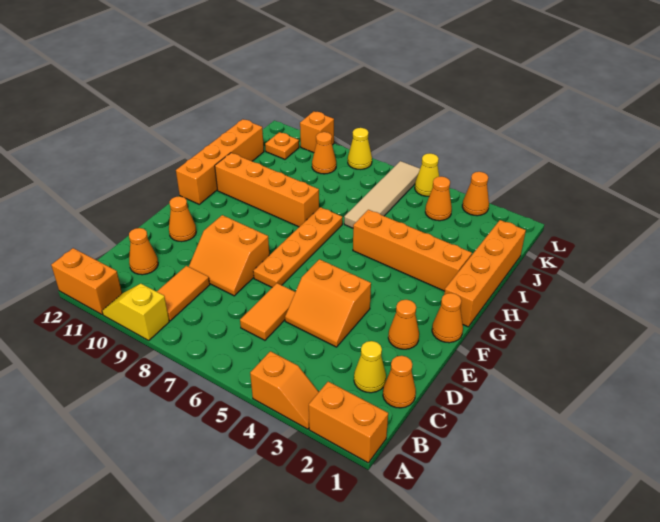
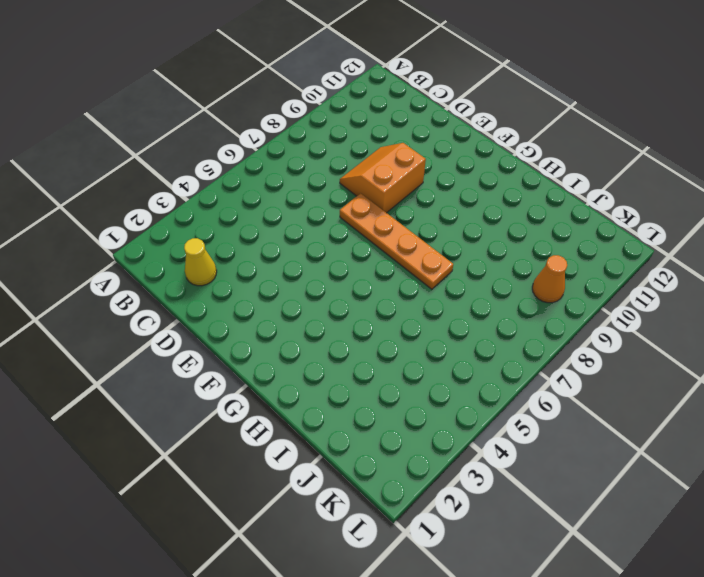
none -> orange brick A1:A2 level 1
none -> orange slope A3:A4 level 1 top 4
none -> yellow slope A9:A10 level 1 top 9

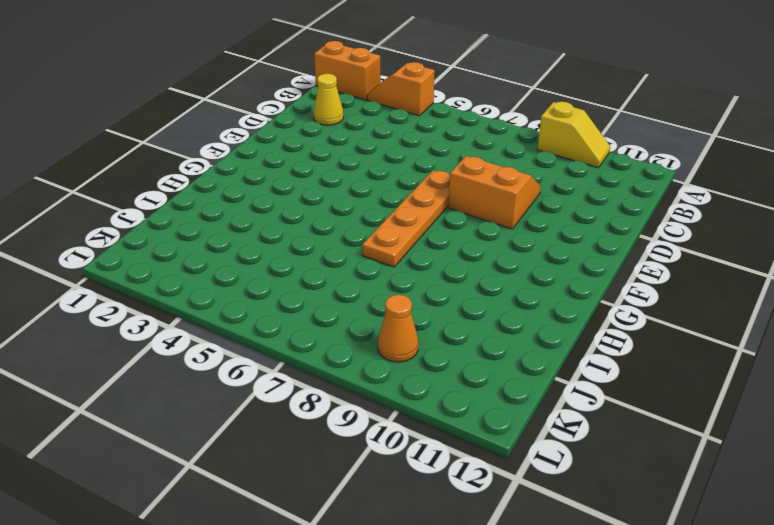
none -> orange brick A11:A12 level 1
none -> orange tile B9:C9 level 1
none -> orange cone C1 level 1

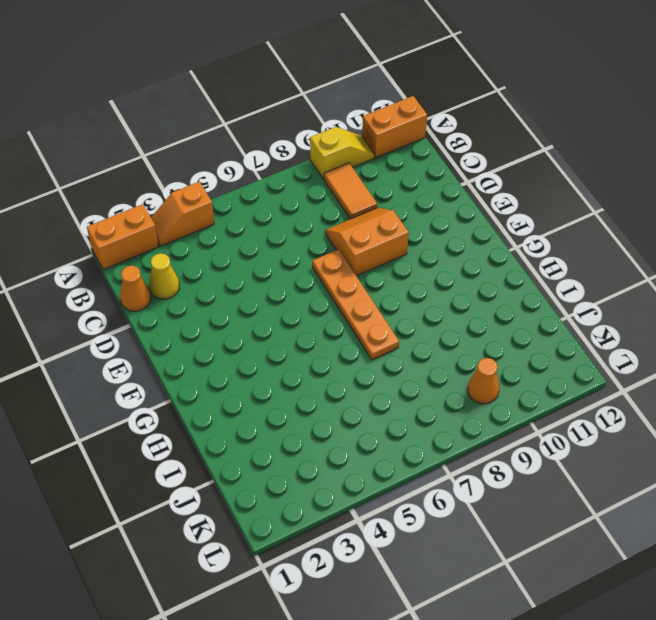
none -> orange tile C6:D6 level 1
none -> orange cone C11 level 1
none -> orange slope D4:E5 level 1 top E

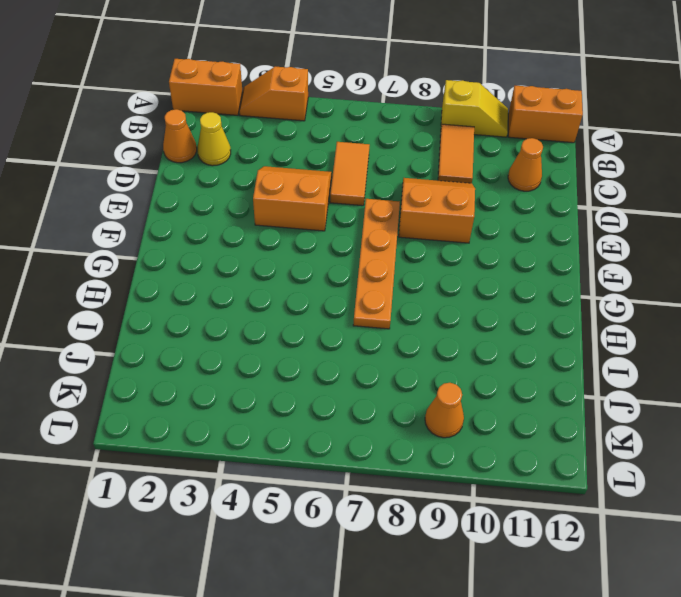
none -> orange cone E2 level 1
none -> orange cone E11 level 1
none -> orange cone F1 level 1

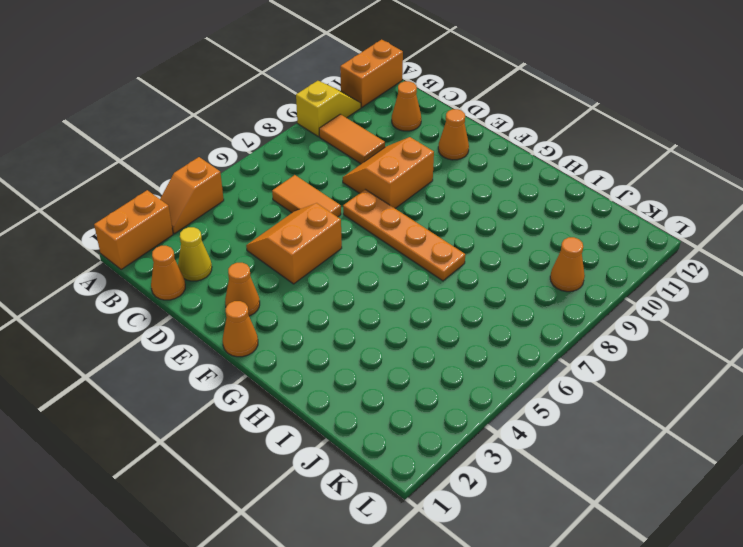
none -> orange brick G1:J1 level 1
none -> orange brick G12:J12 level 1
none -> orange brick H2:H5 level 1

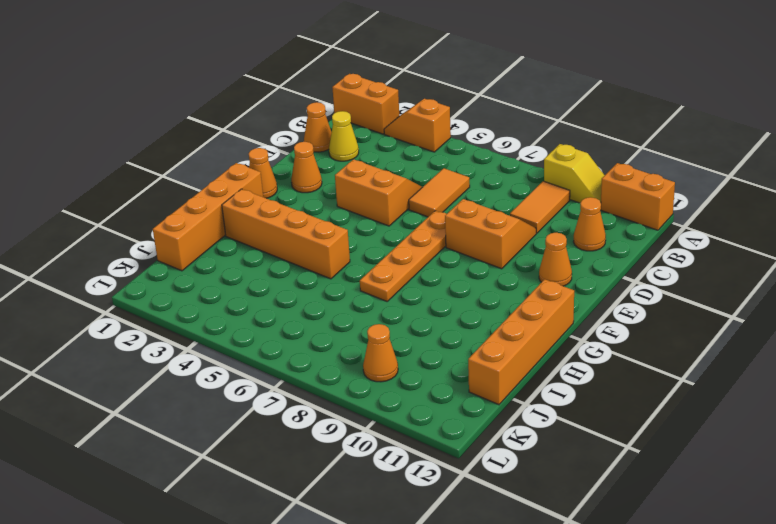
none -> orange brick H8:H11 level 1
none -> tan tile I6:L6 level 1
none -> orange cone K4 level 1

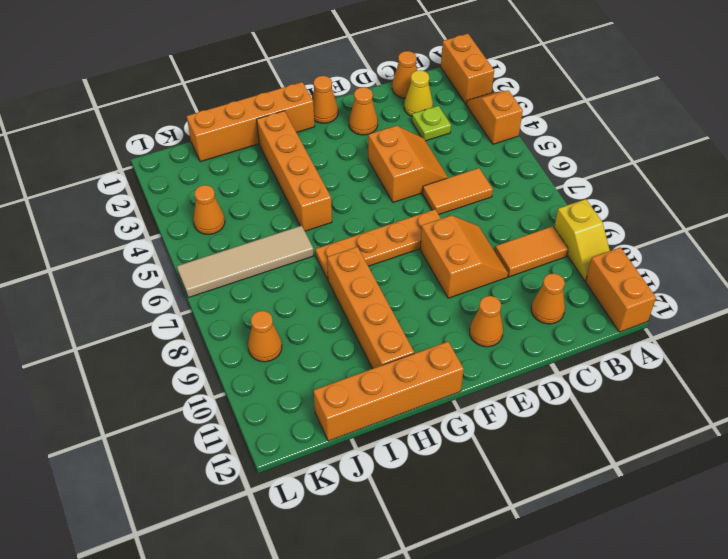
lime plate C3 level 1 -> none
none -> orange plate K11 level 1
none -> orange cone L3 level 1
none -> yellow cone L5 level 1

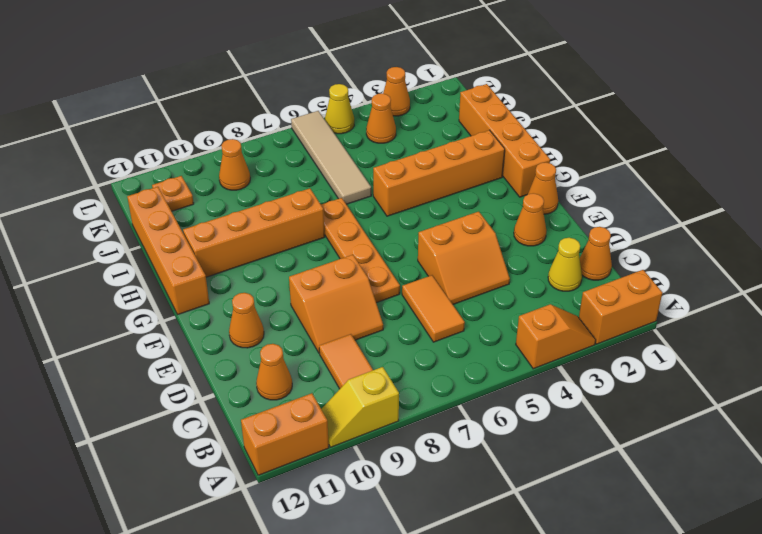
none -> yellow cone L8 level 1
none -> orange brick L10 level 1

